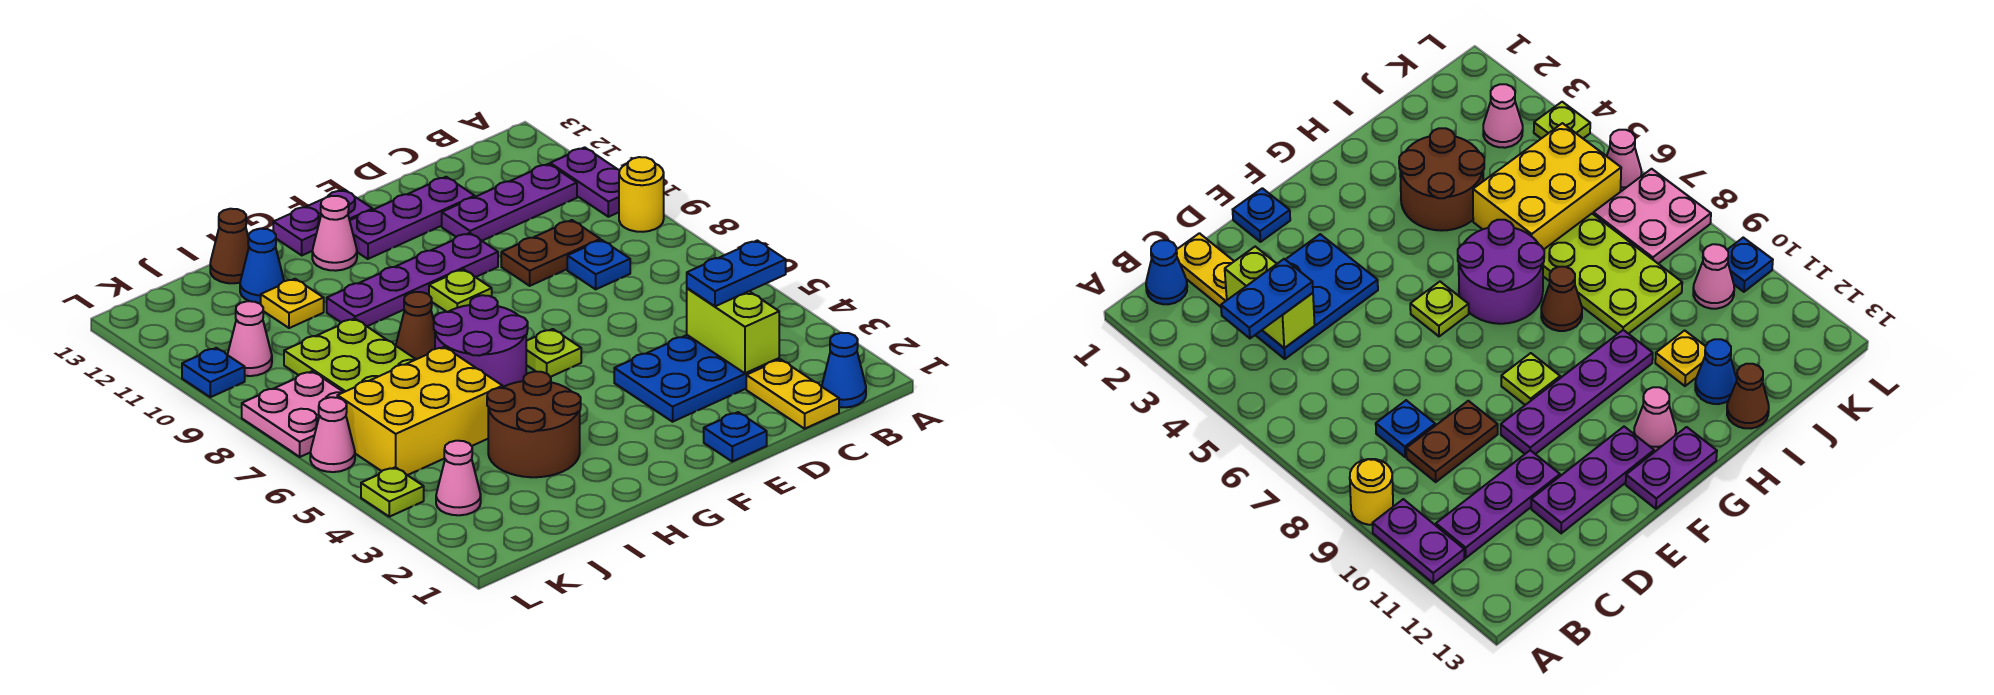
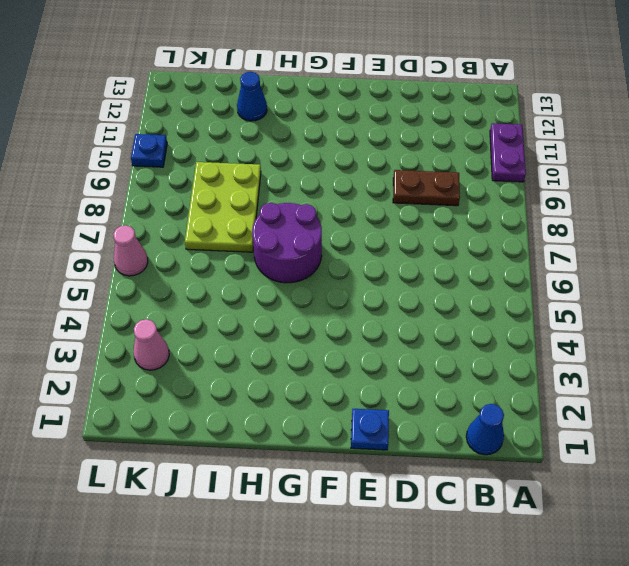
none -> yellow round brick A9 level 1
none -> purple plate B11:D11 level 1
none -> yellow plate C1:C2 level 1
none -> blue plate C3:E4 level 1

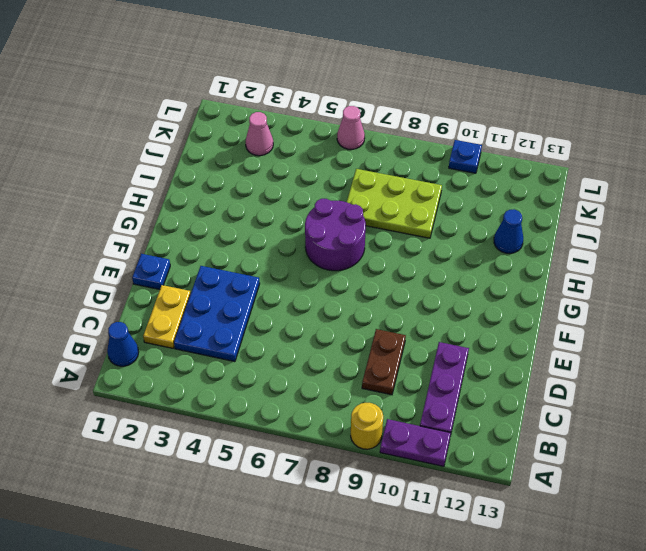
yellow plate C2:D2 level 1 -> yellow plate C1:C2 level 1
none -> blue plate C8 level 1
none -> purple plate D12:F12 level 1
none -> purple plate E10:H10 level 1
none -> lime plate F6 level 1

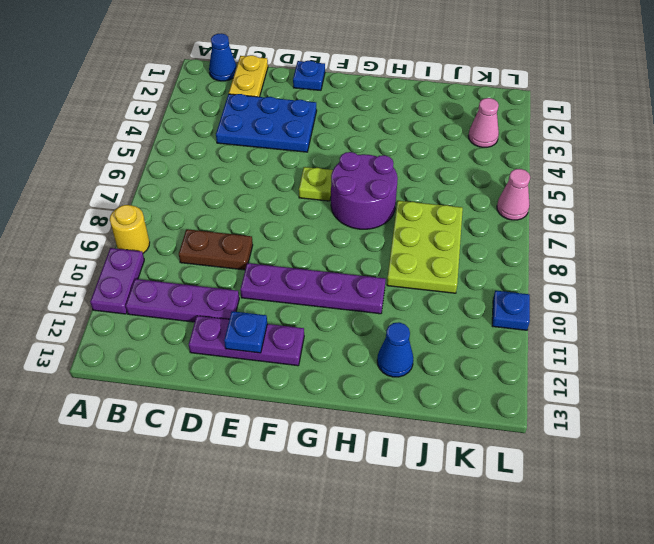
blue plate E12 level 2 -> blue plate C8 level 1
none -> lime plate F9 level 1
none -> purple plate F13:G13 level 1
none -> pink cone G12 level 1
none -> brown round brick H3:I4 level 1

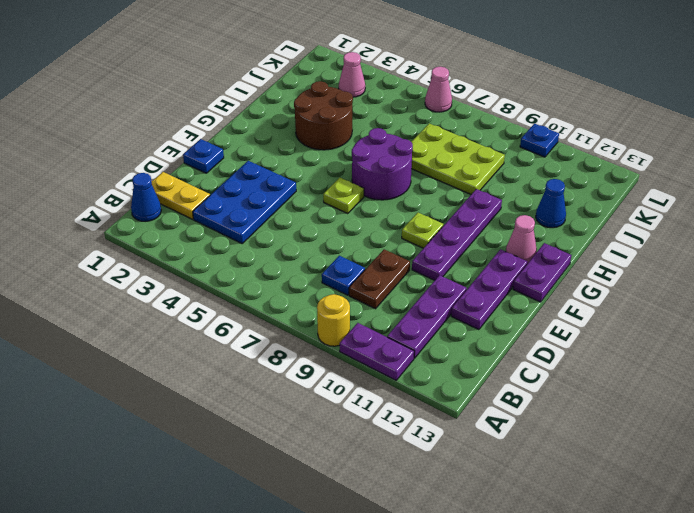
none -> brown cone H8 level 1
none -> yellow brick I5:K6 level 1
none -> yellow plate I11 level 1
none -> brown cone I13 level 1

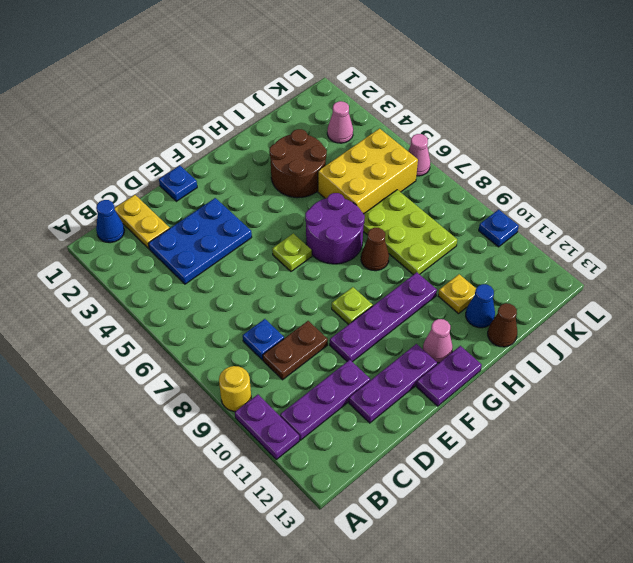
none -> pink plate K7:L8 level 1
none -> pink cone K10 level 1
none -> lime plate L4 level 1
none -> lime brick C3:C4 level 2

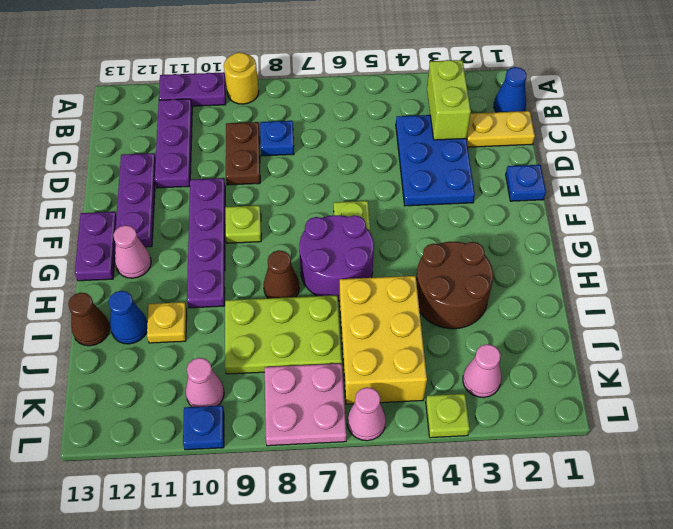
lime brick B3:C3 level 2 -> lime brick C3:C4 level 2
none -> blue plate B4:C4 level 3

